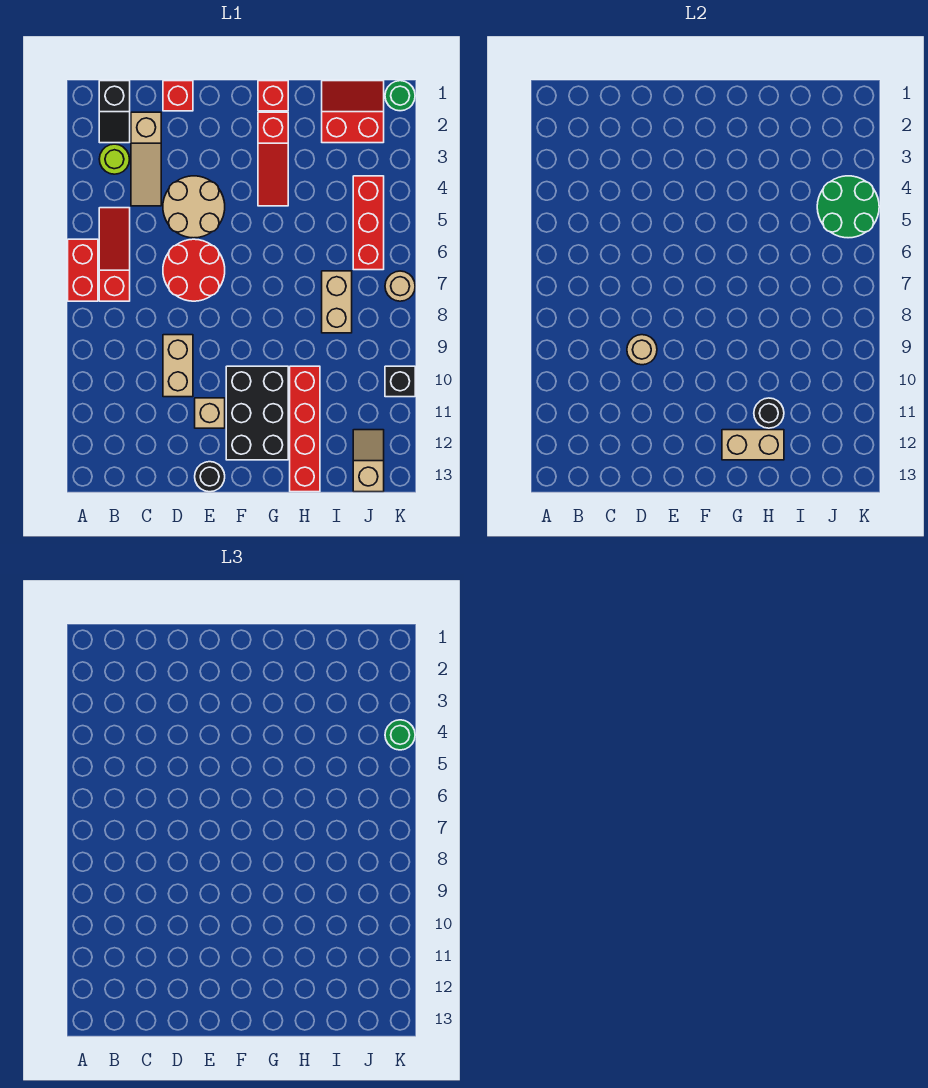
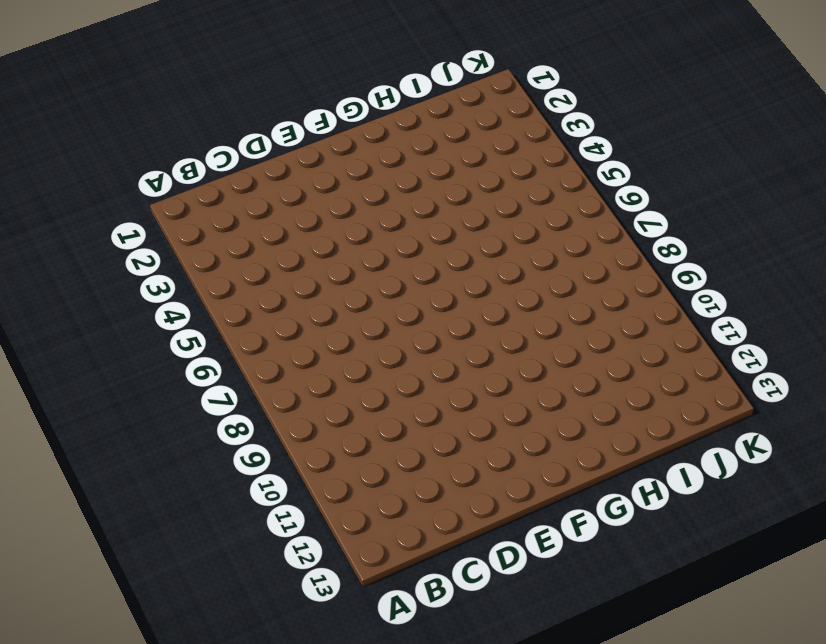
none -> red brick A6:A7 level 1
none -> black slope B1:B2 level 1 top 1
none -> lime round brick B3 level 1

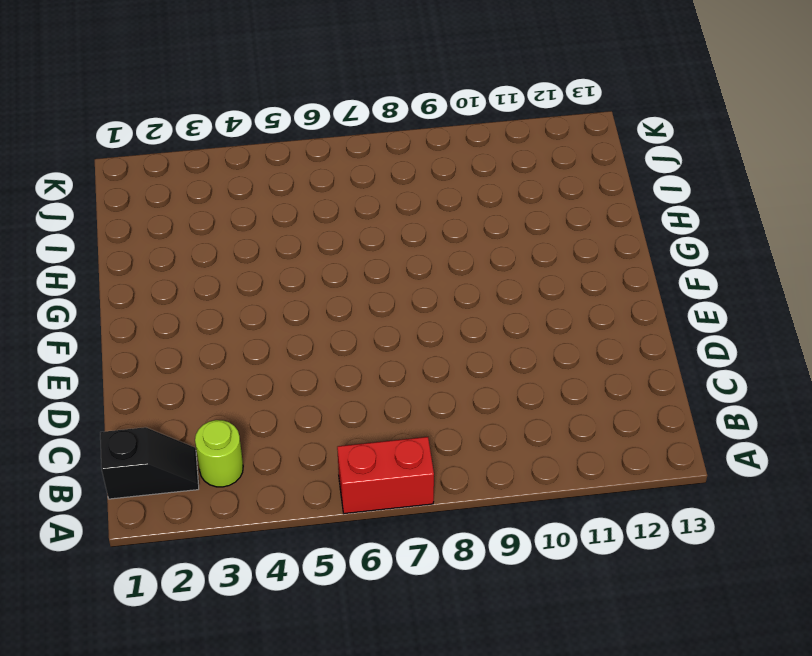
none -> red slope B5:B7 level 1 top 7
none -> tan slope C2:C4 level 1 top 2
none -> red brick D1 level 1

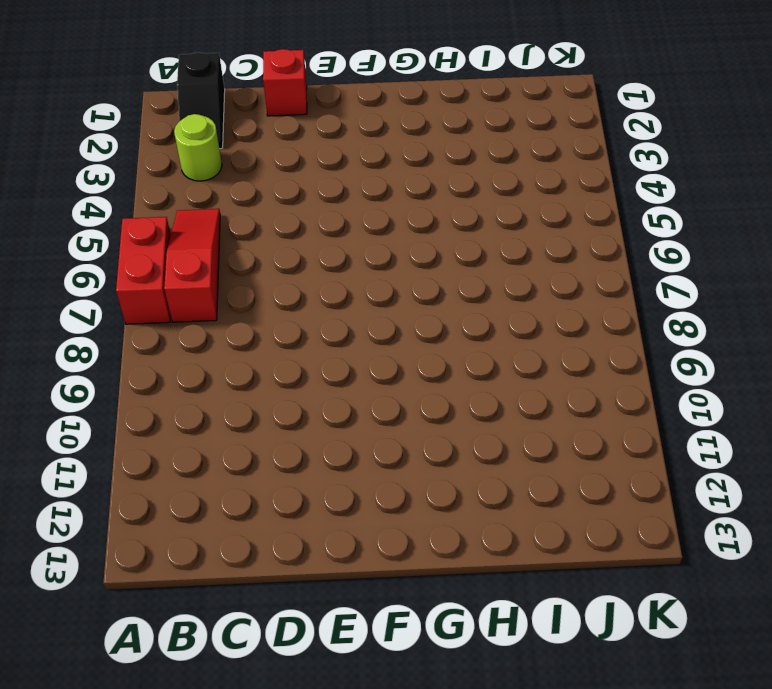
none -> tan slope C2:C4 level 1 top 2
none -> tan round brick D4:E5 level 1
none -> red round brick D6:E7 level 1

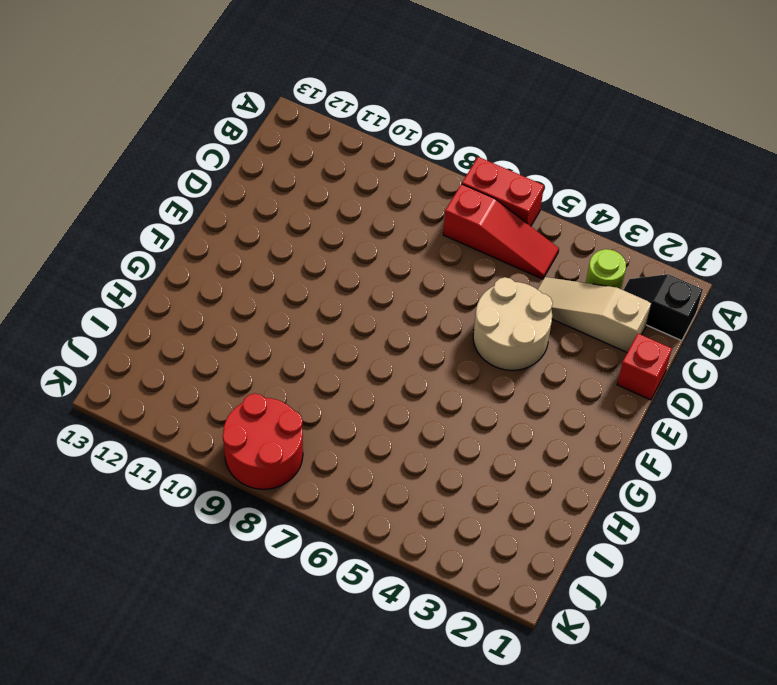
red round brick J8:K9 level 1 -> red round brick D6:E7 level 1
none -> tan brick D9:D10 level 1
none -> tan brick E11 level 1
none -> black round brick E13 level 1

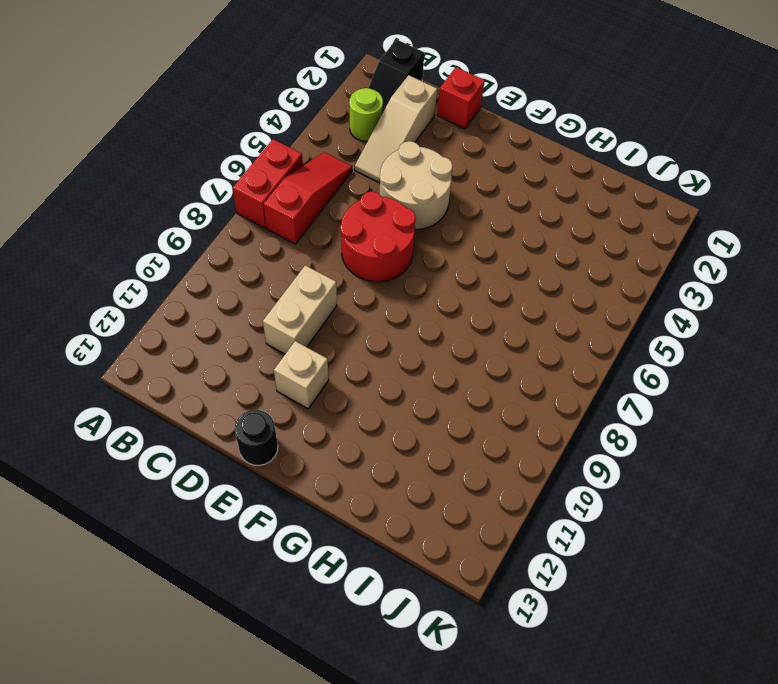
none -> black brick F10:G12 level 1
none -> red brick G1 level 1
none -> red slope G2:G4 level 1 top 2

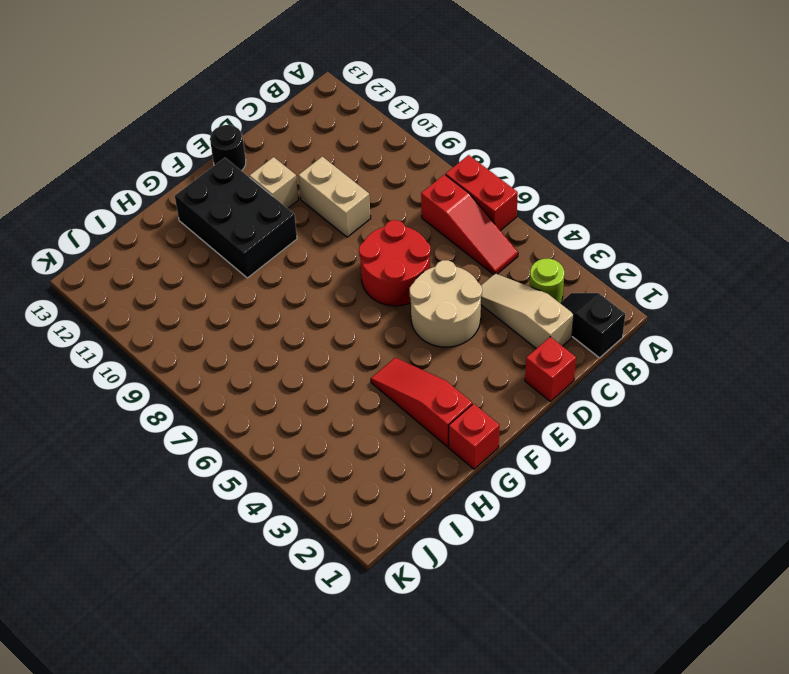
none -> red brick H10:H13 level 1
none -> red slope I1:J2 level 1 top 2
none -> tan brick I7:I8 level 1

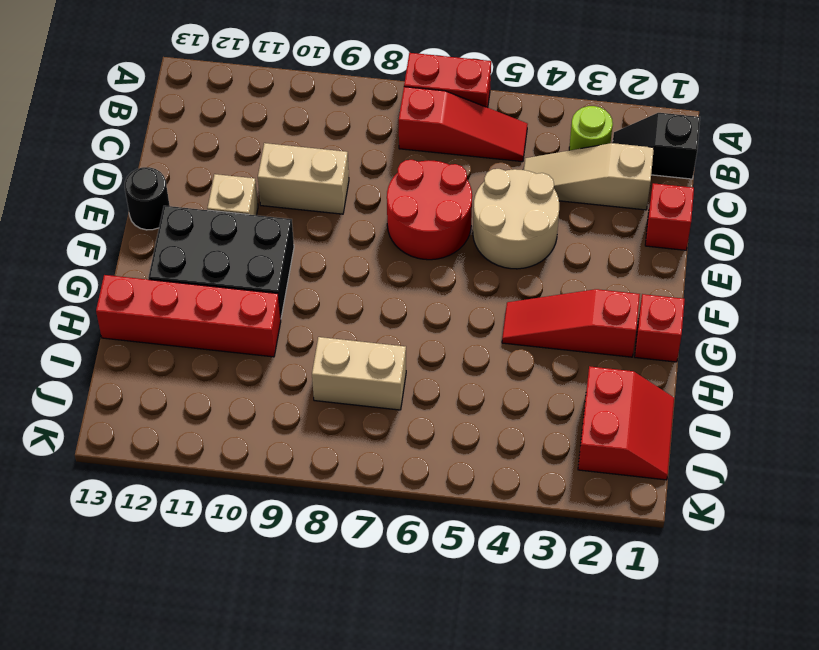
none -> red brick J4:J6 level 1
none -> tan slope J12:J13 level 1 top 13
none -> green round brick K1 level 1

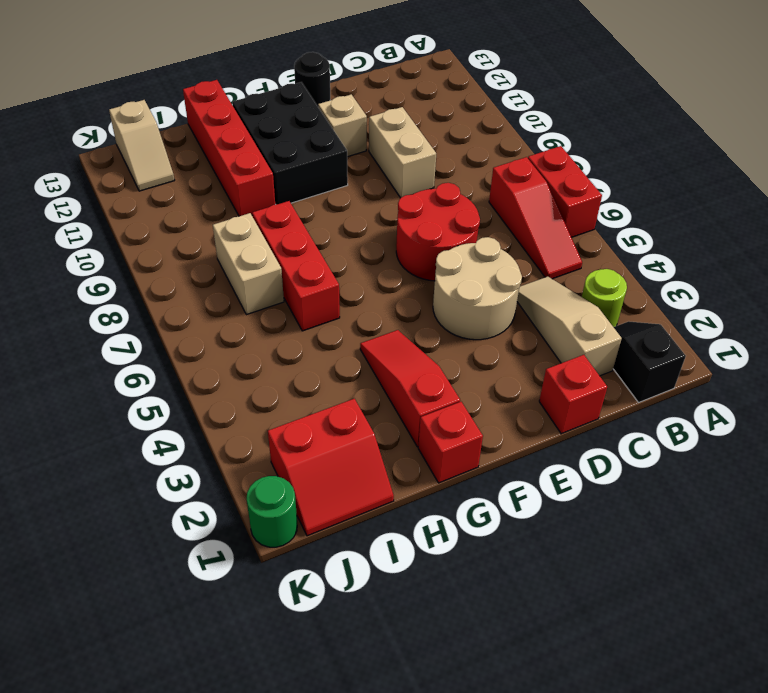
red brick H6:H8 level 1 -> red brick J4:J6 level 1
none -> tan round brick K7 level 1
none -> black brick K10 level 1
none -> tan round brick D9 level 2

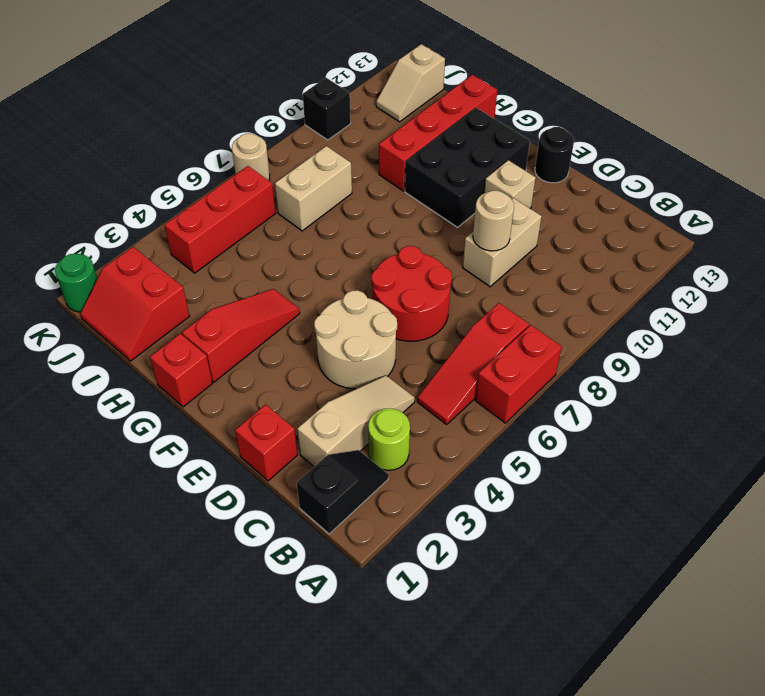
none -> tan brick G12:H12 level 2
none -> black round brick H11 level 2
none -> green round brick J4:K5 level 2

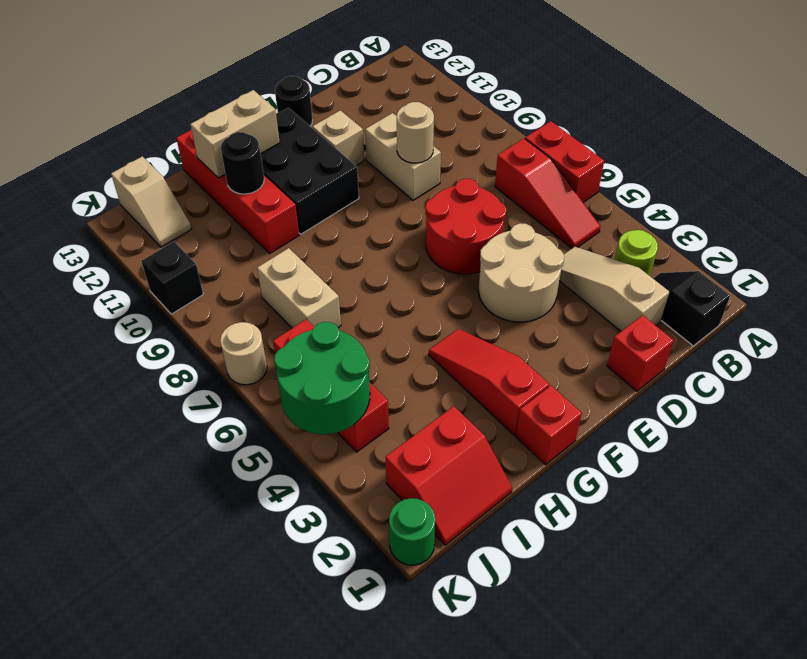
none -> green round brick K4 level 3

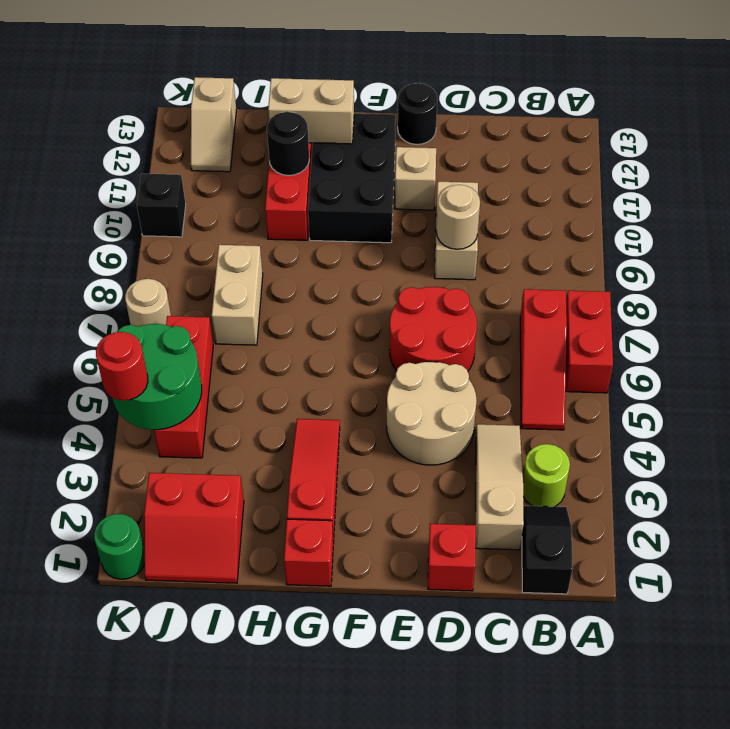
red round brick K4 level 3 -> green round brick K4 level 3

